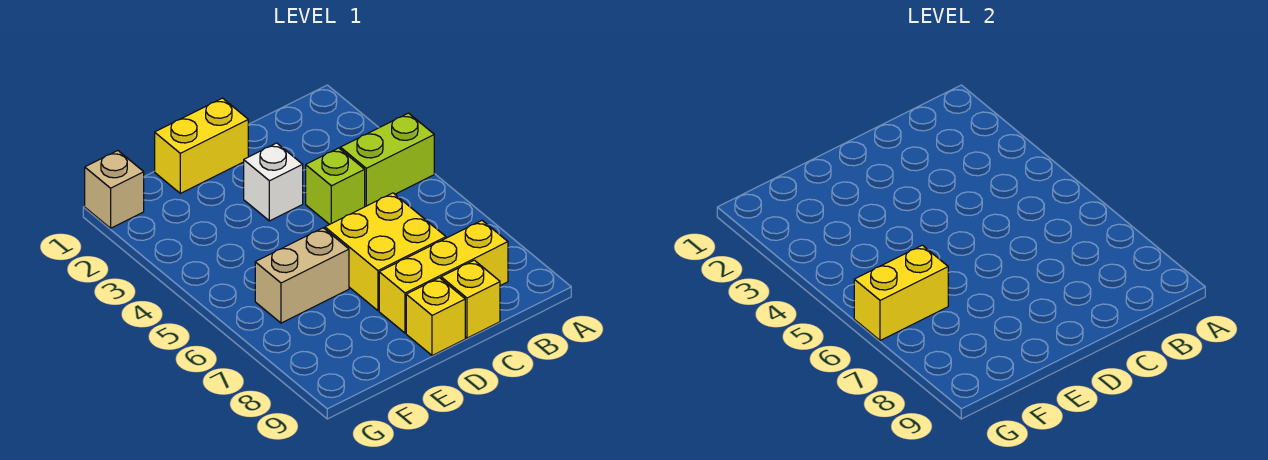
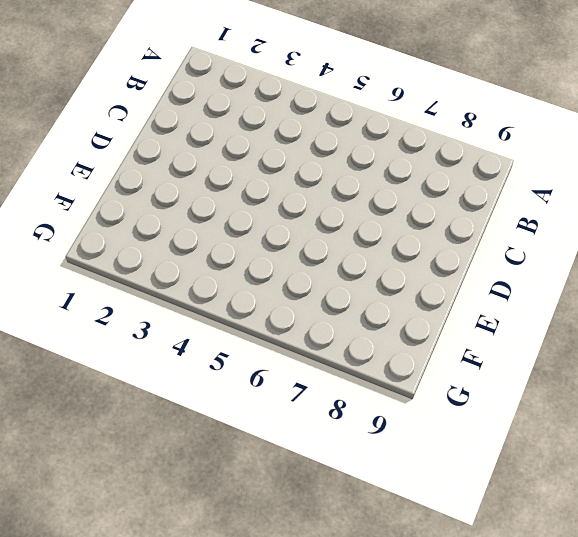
none -> lime brick A4:B4 level 1
none -> yellow brick B8:D8 level 1

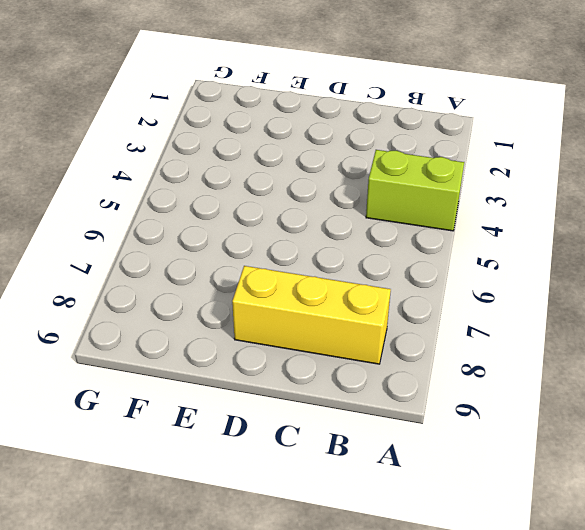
none -> lime brick C4 level 1
none -> yellow brick C6:D7 level 1

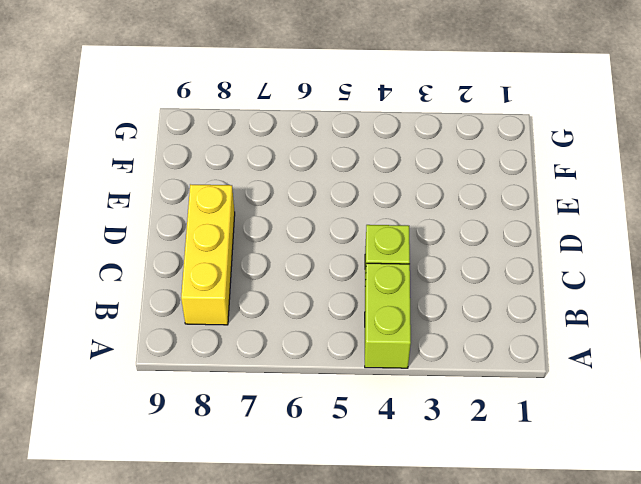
none -> yellow brick C6:D7 level 1
none -> yellow brick C9 level 1

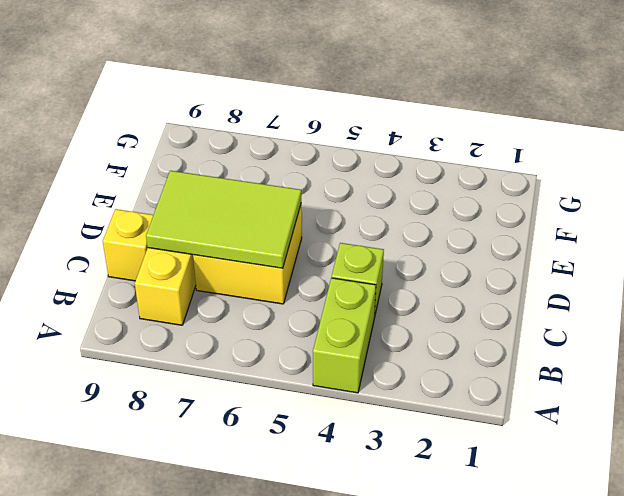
lime tile C6:D8 level 2 -> none
none -> yellow brick D1:E1 level 1
none -> white brick D3 level 1

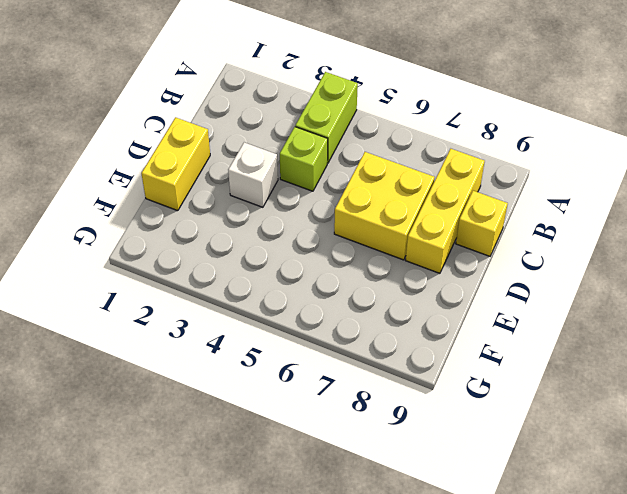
none -> yellow brick D9 level 1
none -> tan brick E6:F6 level 1

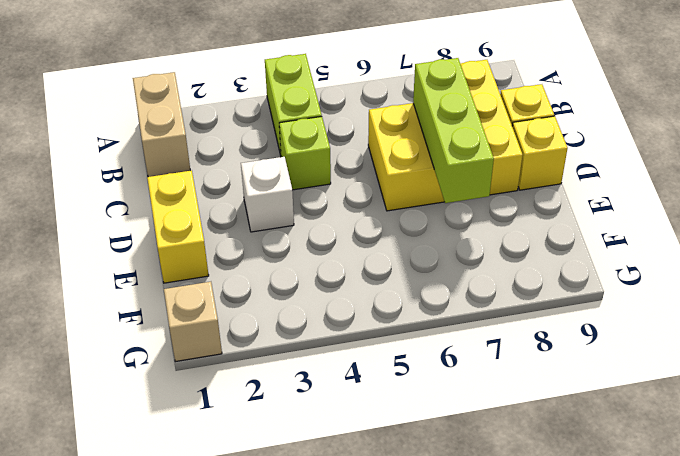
tan brick A1:B1 level 1 -> tan brick E6:F6 level 1
lime brick C7:E7 level 2 -> none
none -> yellow brick F6:G6 level 2

